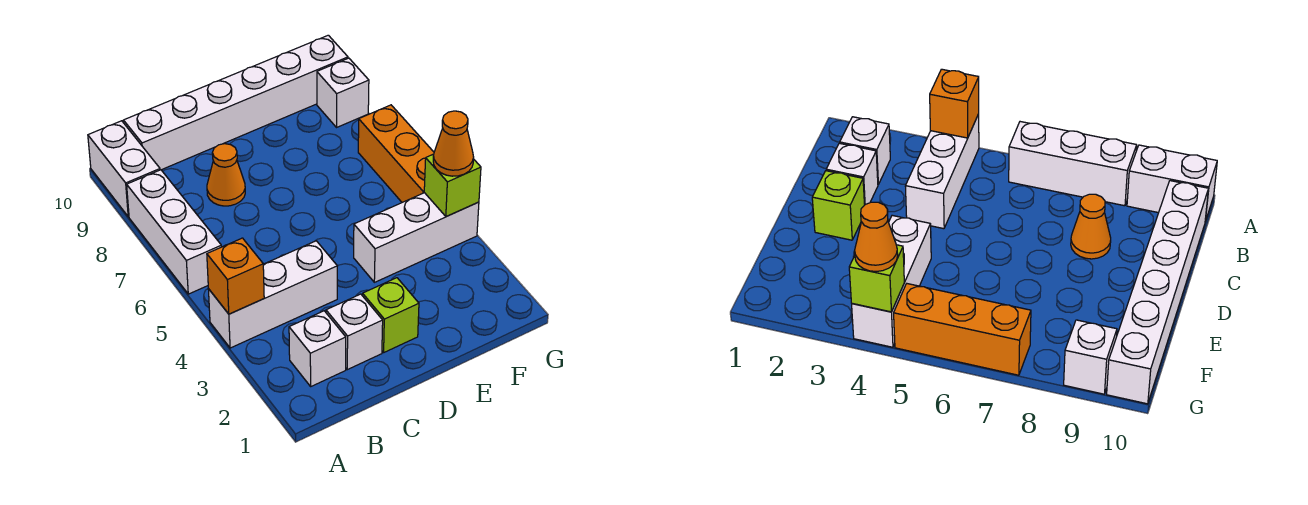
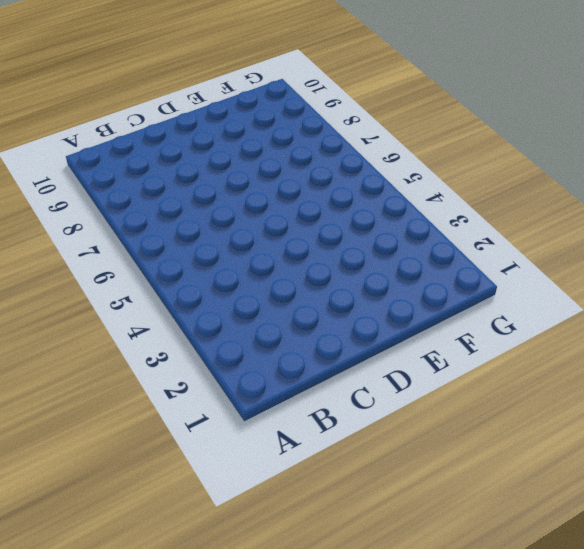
none -> white brick A4:C4 level 1
none -> white brick A6:A8 level 1
none -> white brick A9:A10 level 1

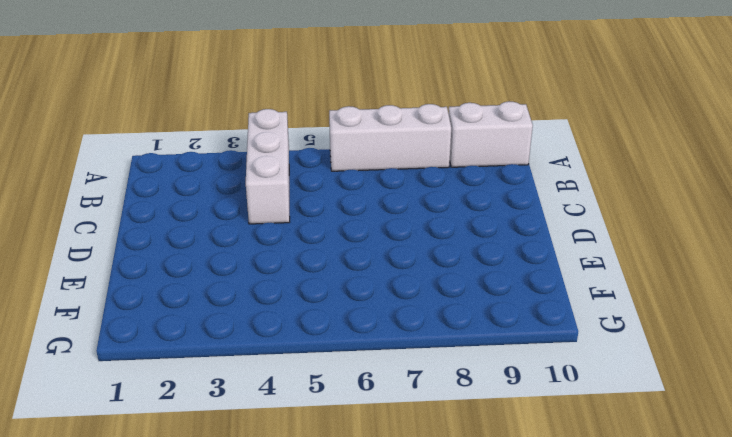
none -> white brick B2 level 1
none -> white brick B10:G10 level 1
none -> white brick C2 level 1

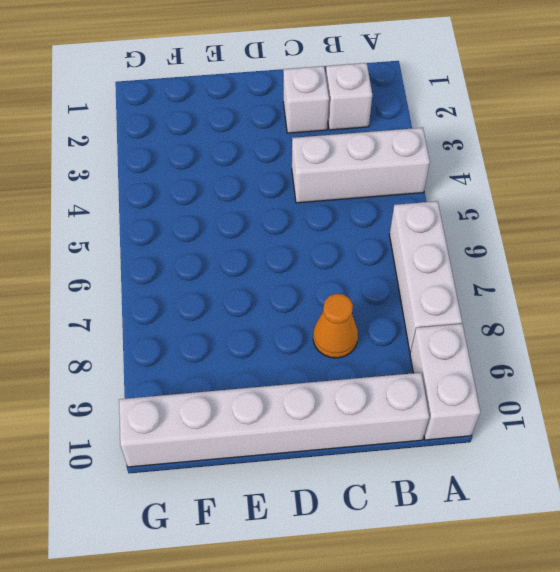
none -> lime brick D2 level 1
none -> white brick E4:G4 level 1
none -> orange brick G5:G7 level 1

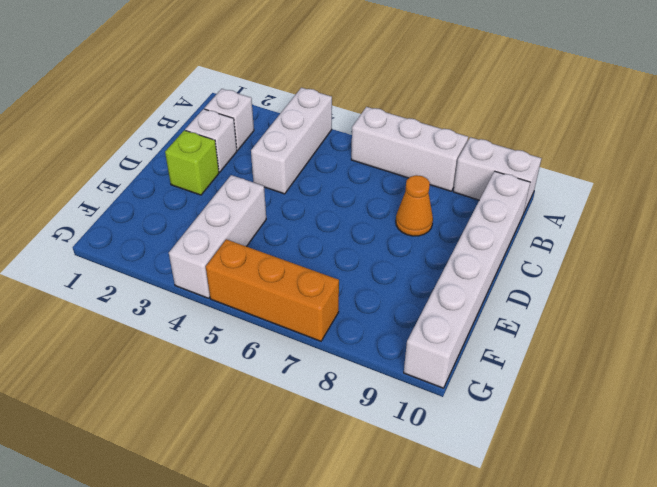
none -> white brick G9 level 1
none -> orange brick A4 level 2
none -> lime brick G4 level 2

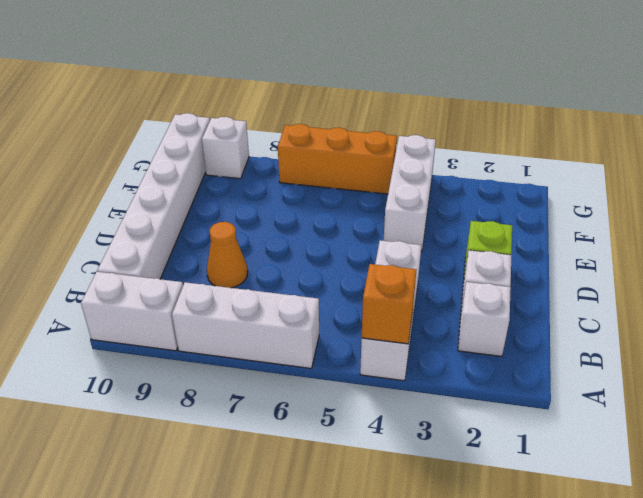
none -> lime brick G4 level 2
none -> orange cone G4 level 3

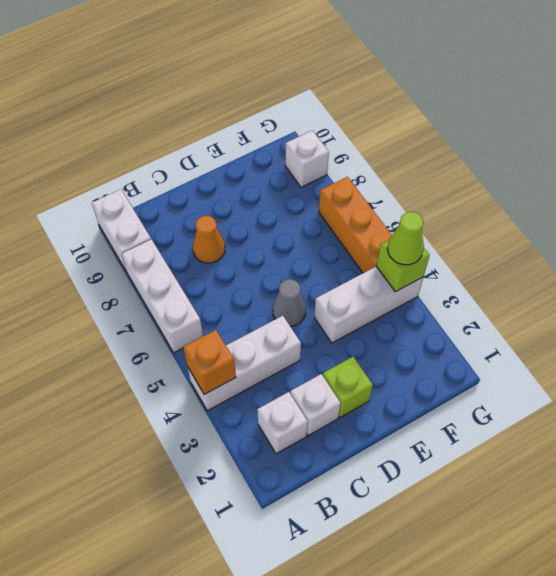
grey cone D5 level 1 -> none
lime cone G4 level 3 -> orange cone G4 level 3
none -> white brick B10:G10 level 1

